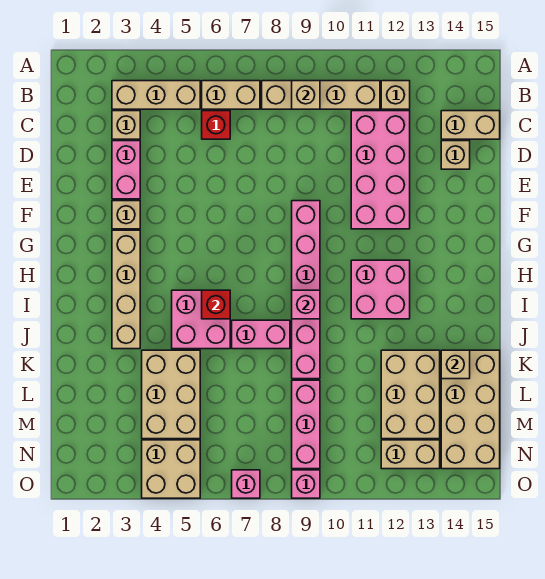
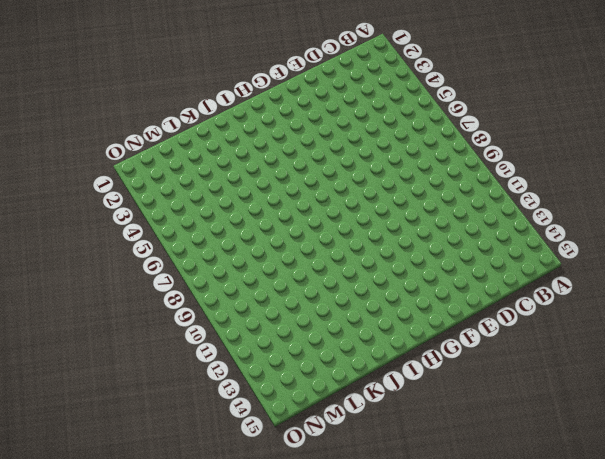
none -> tan brick B3:B5 level 1
none -> tan brick B6:B7 level 1
none -> tan brick B8:B11 level 1

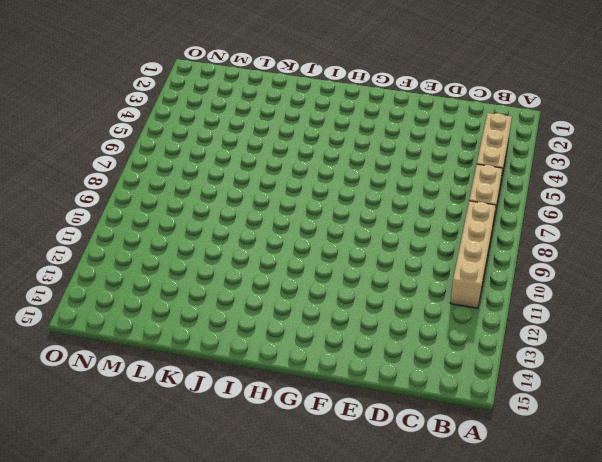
none -> tan brick B12 level 1
none -> tan brick C3 level 1
none -> red brick C6 level 1

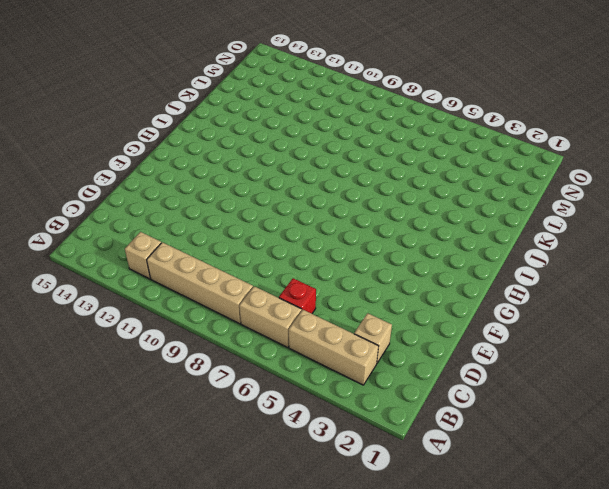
none -> pink brick C11:F12 level 1
none -> tan brick C14:C15 level 1
none -> pink brick D3:E3 level 1

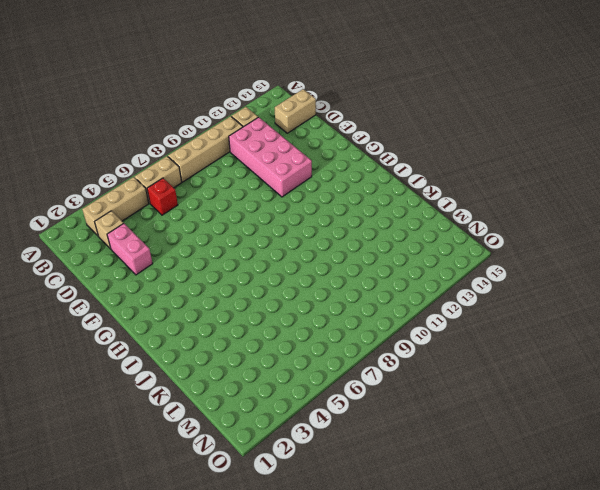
none -> tan brick D14 level 1
none -> tan brick F3 level 1
none -> pink brick F9:K9 level 1

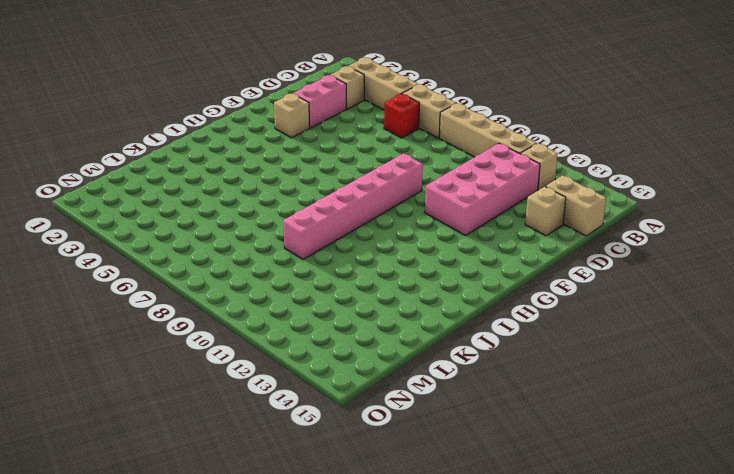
none -> tan brick G3:J3 level 1
none -> pink brick H11:I12 level 1
none -> pink brick I5:J6 level 1

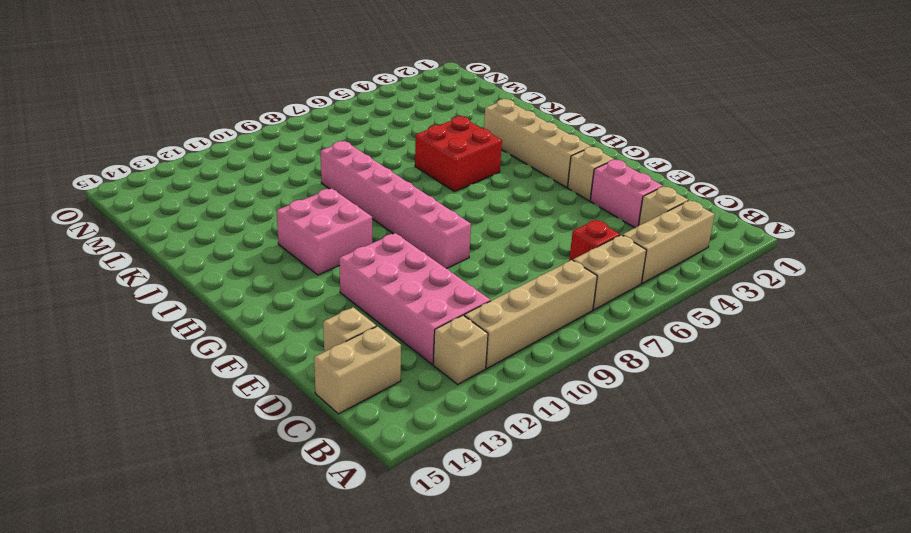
red brick I5:J6 level 1 -> pink brick I5:J6 level 1
none -> pink brick J7:J8 level 1
none -> tan brick K4:M5 level 1
none -> tan brick K12:M13 level 1

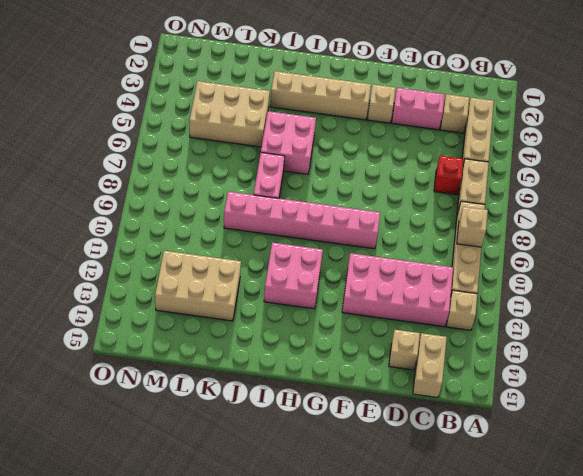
none -> tan brick K14:N15 level 1
none -> pink brick L9:N9 level 1
none -> tan brick N4:O5 level 1

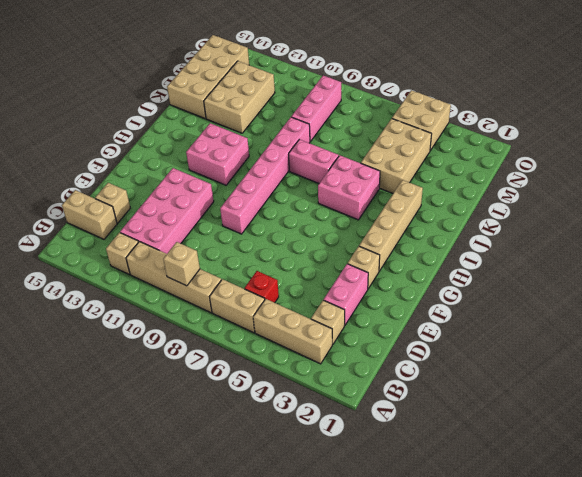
none -> tan brick N12:N13 level 1
none -> pink brick O7 level 1
none -> pink brick O9 level 1

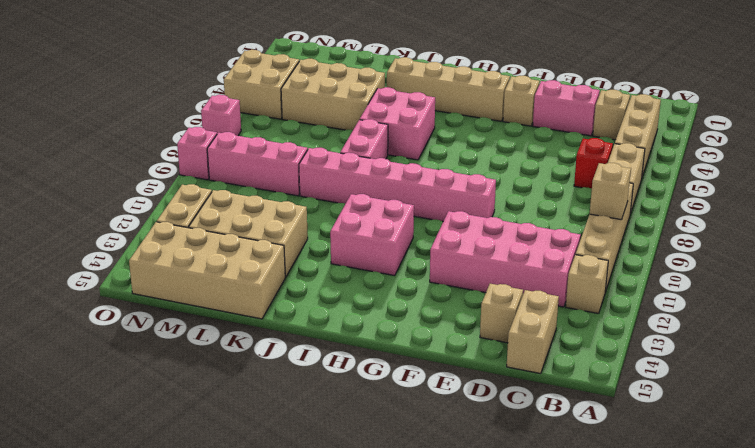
none -> red brick I6 level 2
none -> pink brick I9 level 2
none -> tan brick K14 level 2

